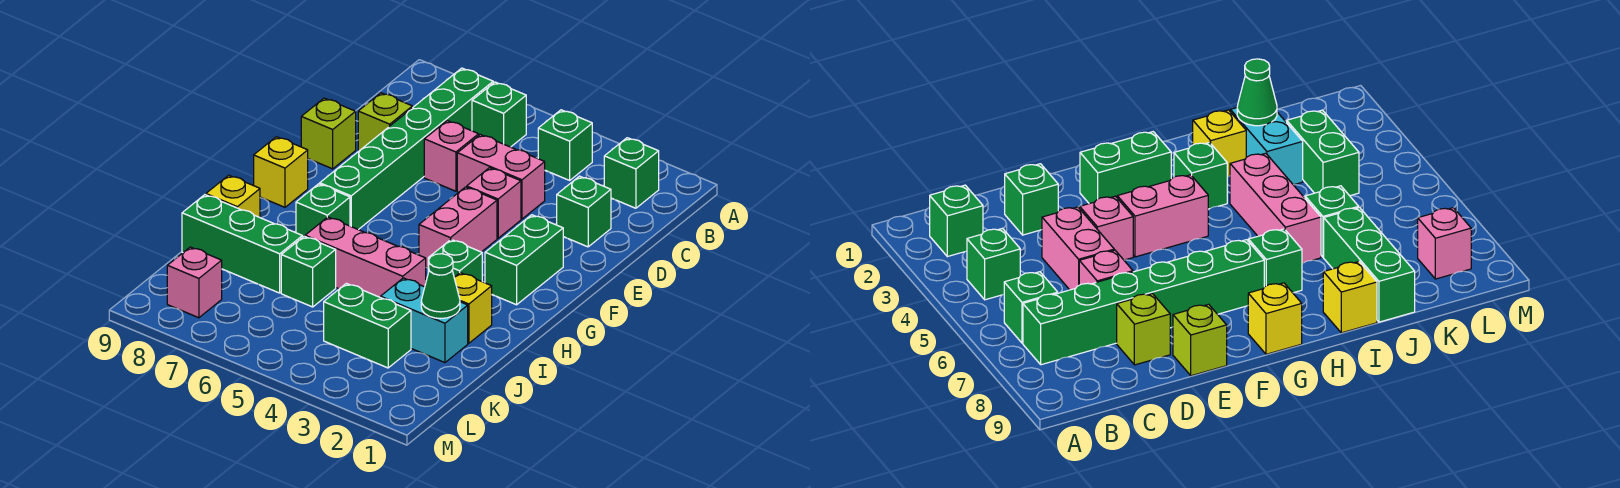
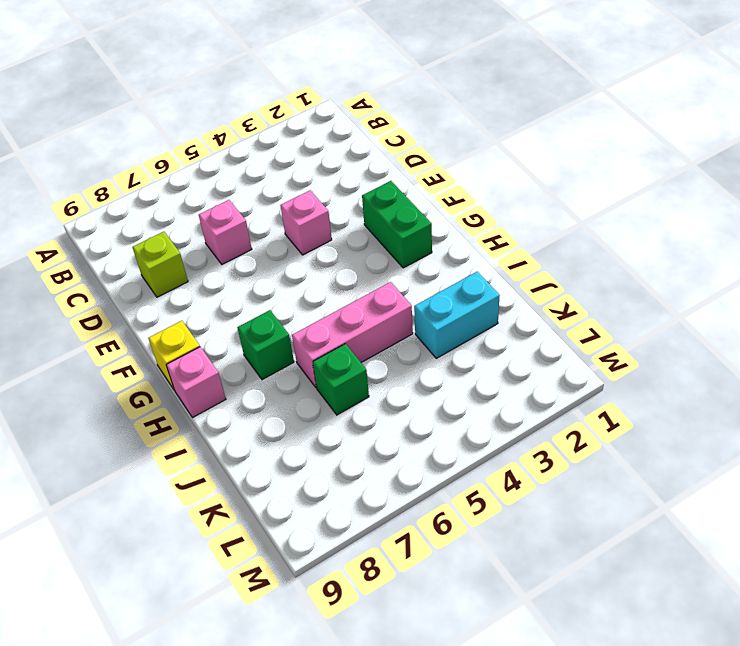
pink brick H9 level 1 -> pink brick L8 level 1
none -> green brick B2 level 1
none -> green brick B4 level 1
none -> green brick B6 level 1

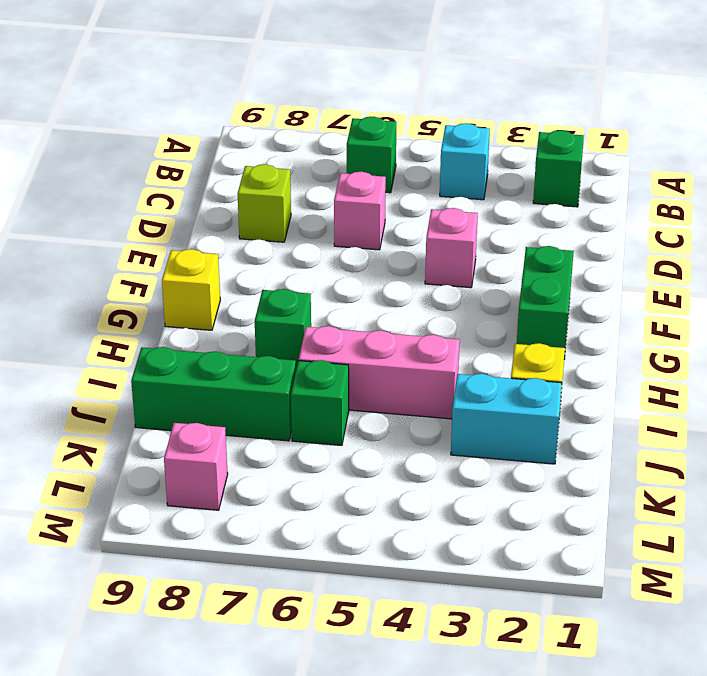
cyan brick B4 level 1 -> green brick B4 level 1
none -> green brick B7:G7 level 1
none -> green brick D2 level 1
none -> pink brick D4:D5 level 1

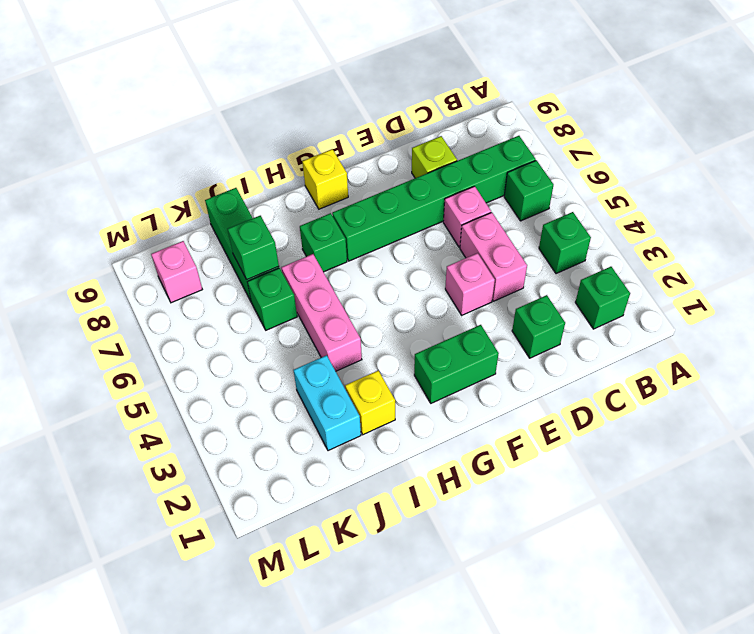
green brick J7 level 2 -> green brick H3 level 1
none -> lime brick E9 level 1
none -> pink brick F4:G4 level 1
none -> yellow brick I9 level 1

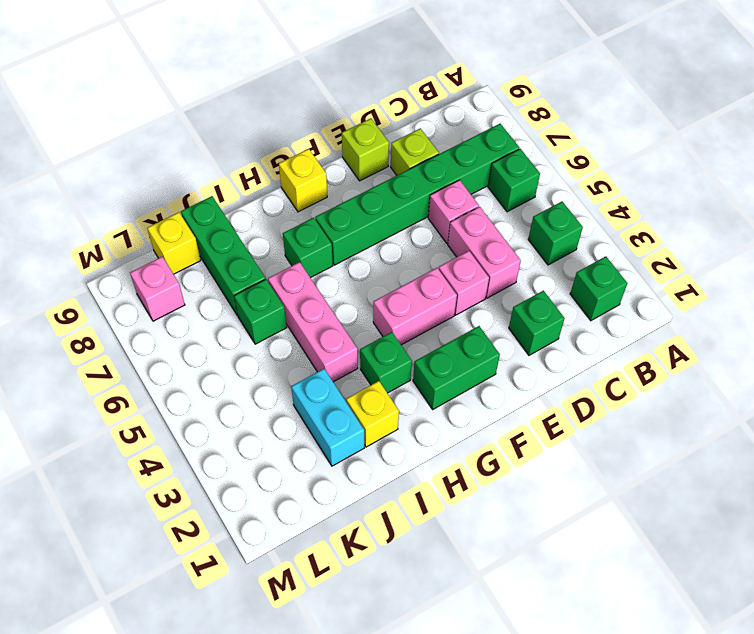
yellow brick K9 level 1 -> yellow brick I9 level 1
none -> green brick K3:K4 level 1
none -> green cone J2 level 2

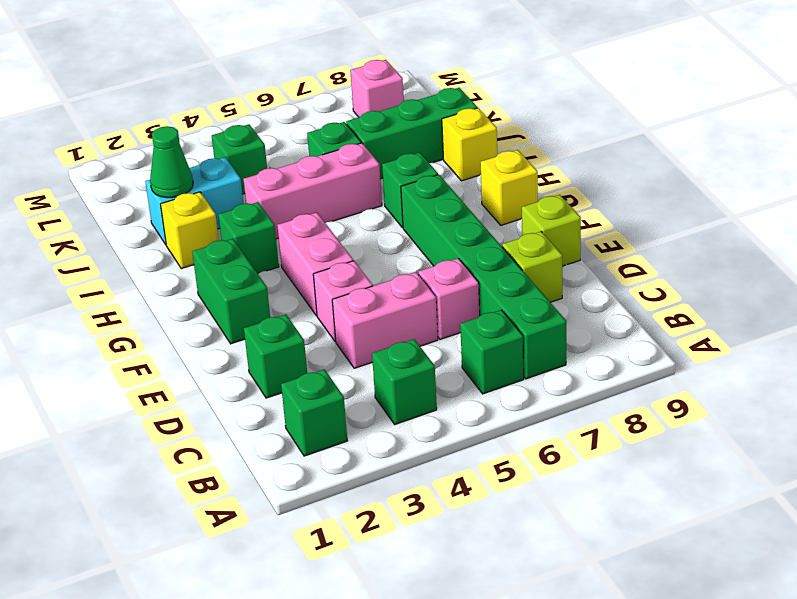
green brick K4 level 1 -> green brick K3:K4 level 1

